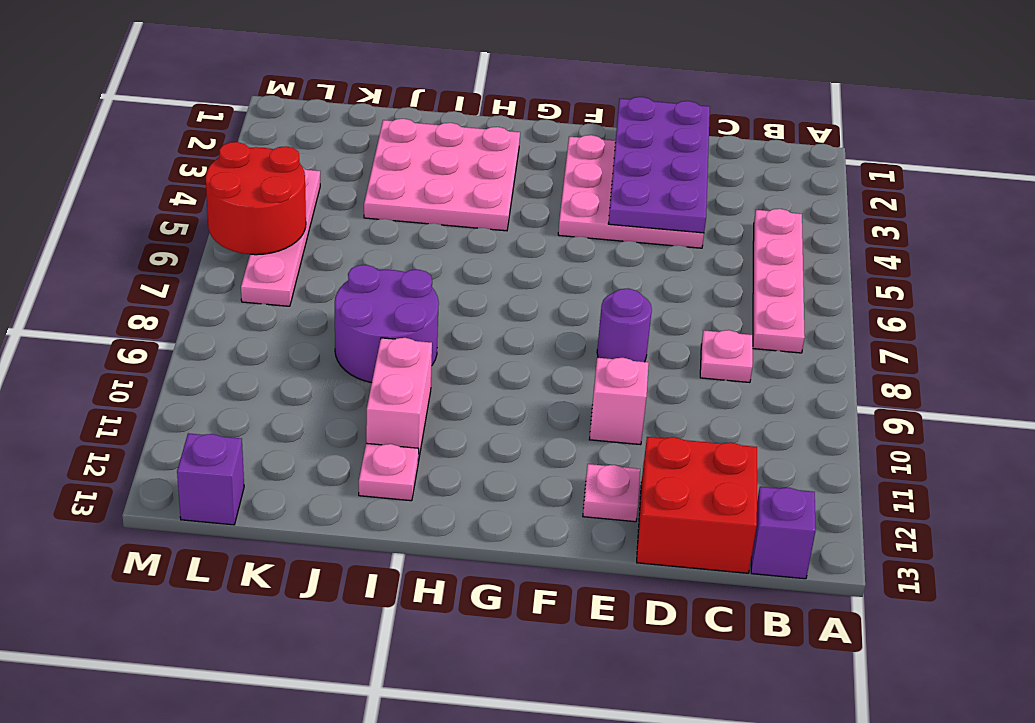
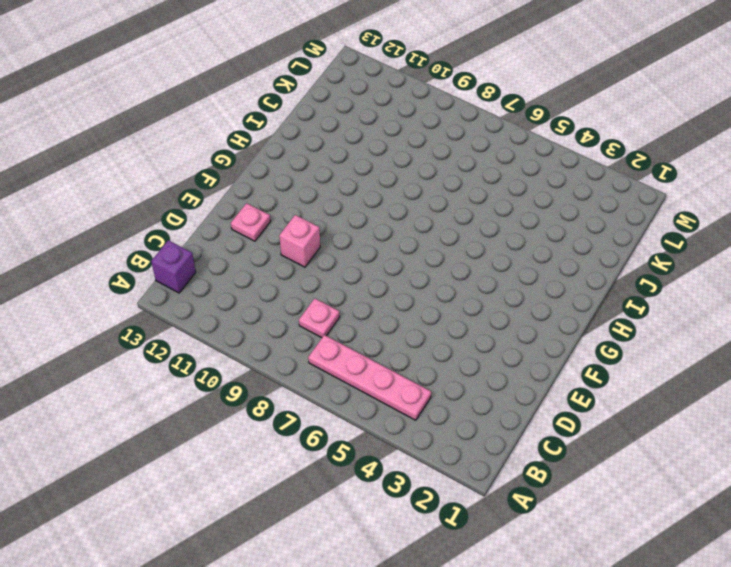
none -> red brick C12:D13 level 1
none -> pink plate D2:F4 level 1
none -> purple round brick E8 level 1

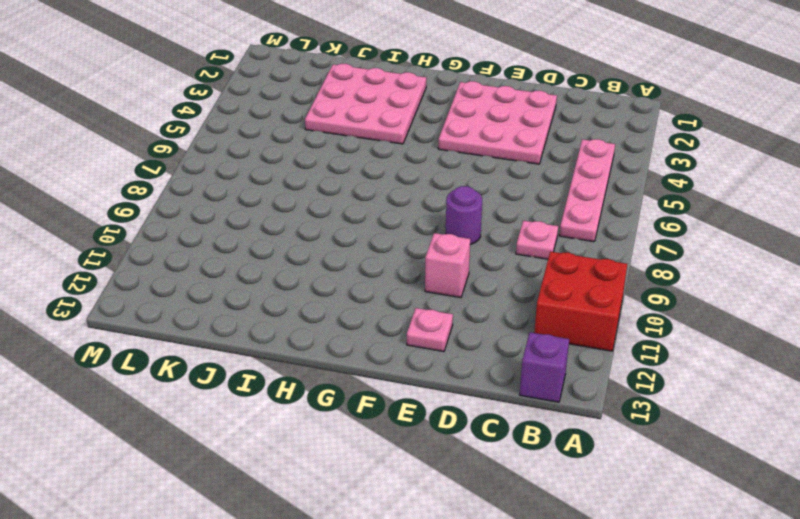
red brick A10:B11 level 1 -> red brick C12:D13 level 1
none -> purple round brick I8:J9 level 1
none -> pink brick I10:I11 level 1
none -> pink plate I12 level 1

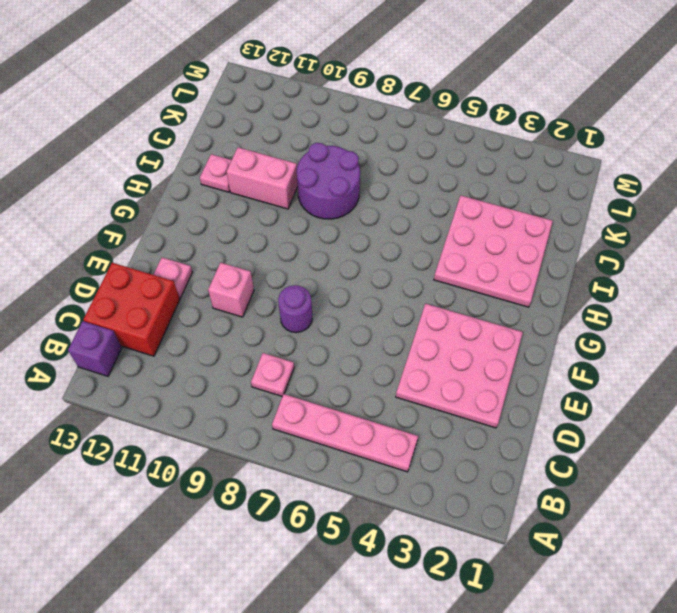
none -> pink plate L4:L7 level 1
none -> purple brick L13 level 1
none -> purple plate D1:E4 level 2

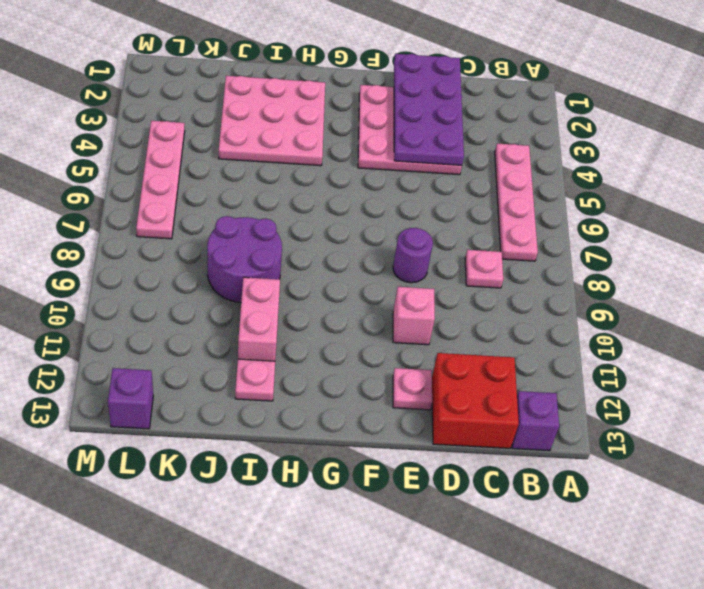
none -> red round brick L5:M6 level 2

